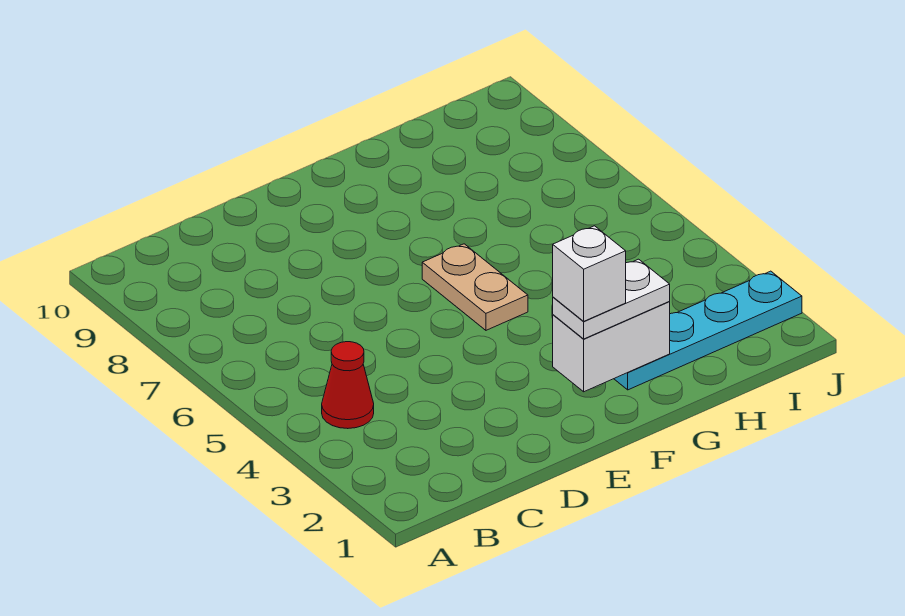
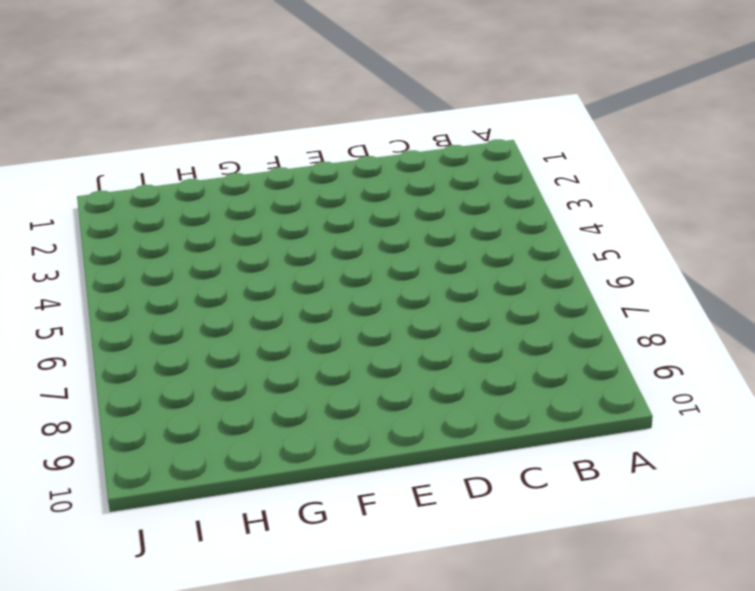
none -> red cone B4 level 1
none -> tan plate F5:F6 level 1

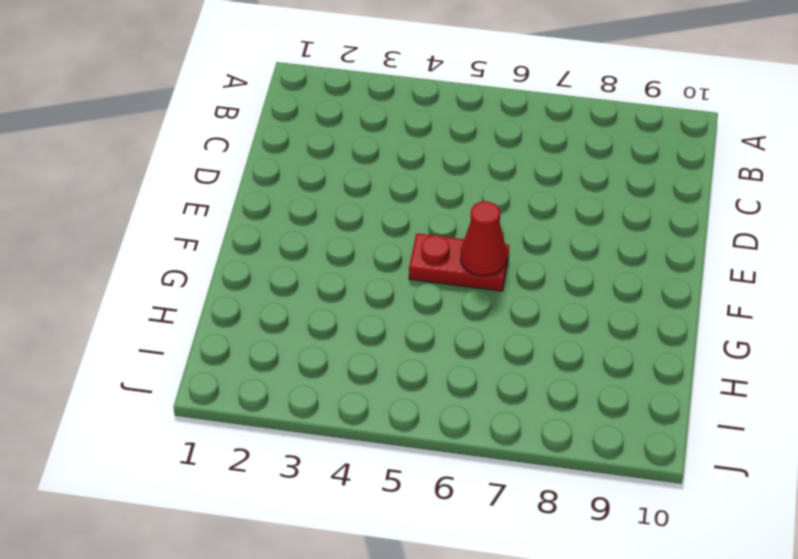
red plate F5:F6 level 1 -> tan plate F5:F6 level 1
red cone F6 level 2 -> red cone B4 level 1
none -> cyan plate G2:J2 level 1
none -> white brick F2:G2 level 2

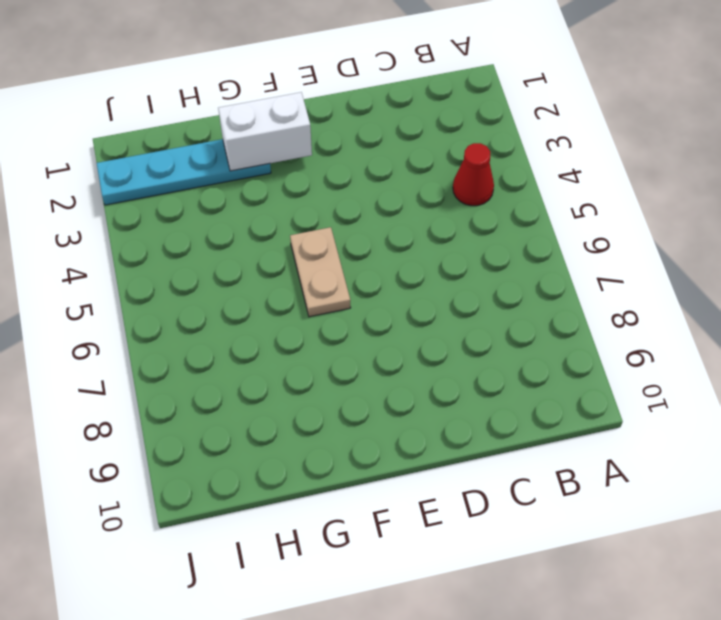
none -> white plate F2:G2 level 3
none -> white brick F2 level 4

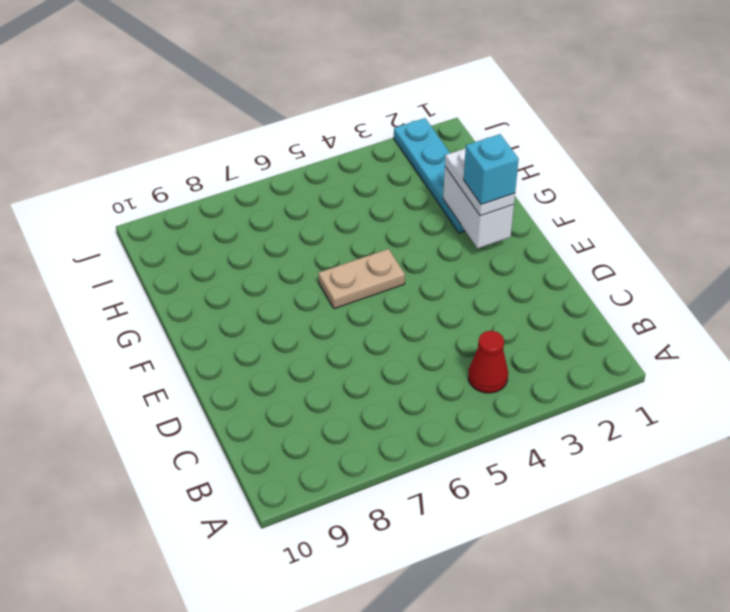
cyan brick F2 level 4 -> white brick F2 level 4

